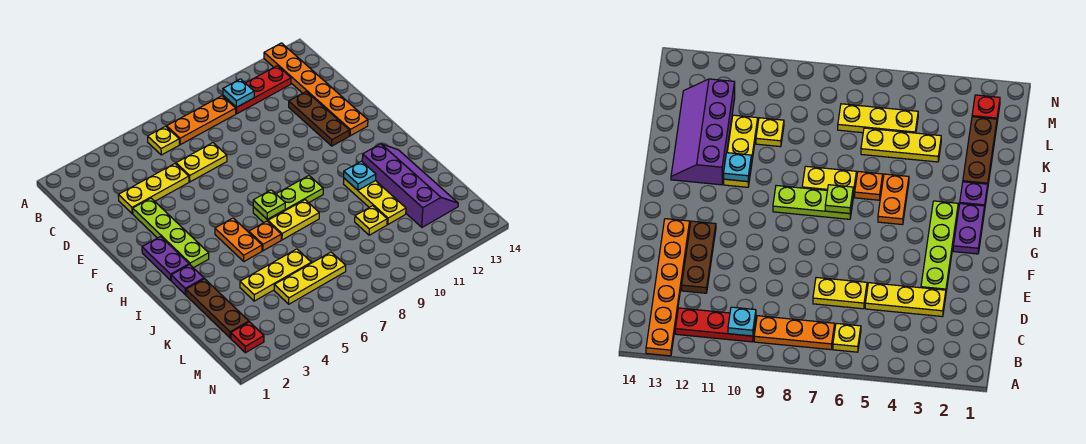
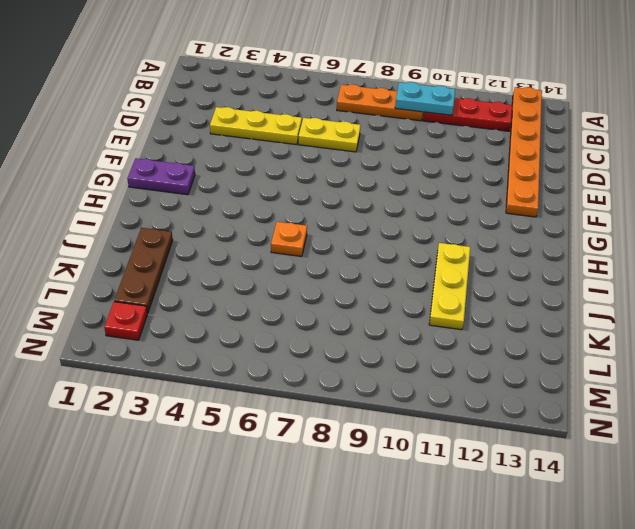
cyan plate B9:B10 level 2 -> cyan plate B10 level 2
purple plate G1:G2 level 1 -> purple plate G2:H2 level 1
none -> yellow plate B6 level 1
none -> brown plate D12:F12 level 1
none -> lime plate E3:H3 level 1

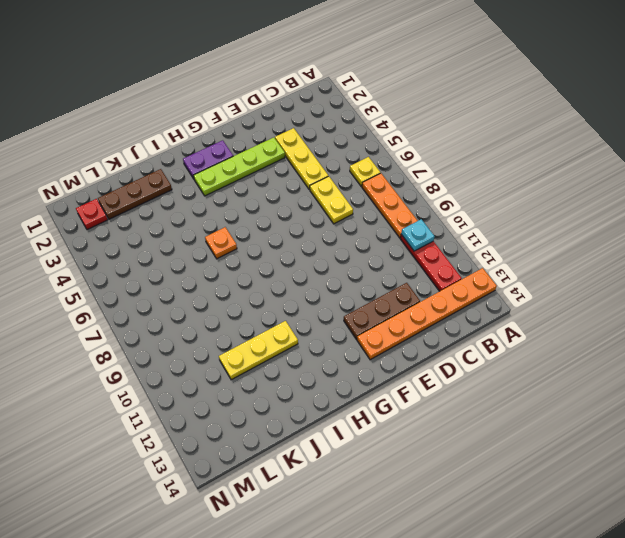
none -> orange plate H5:I5 level 1
none -> lime plate H7:H9 level 1
none -> purple plate I2 level 1

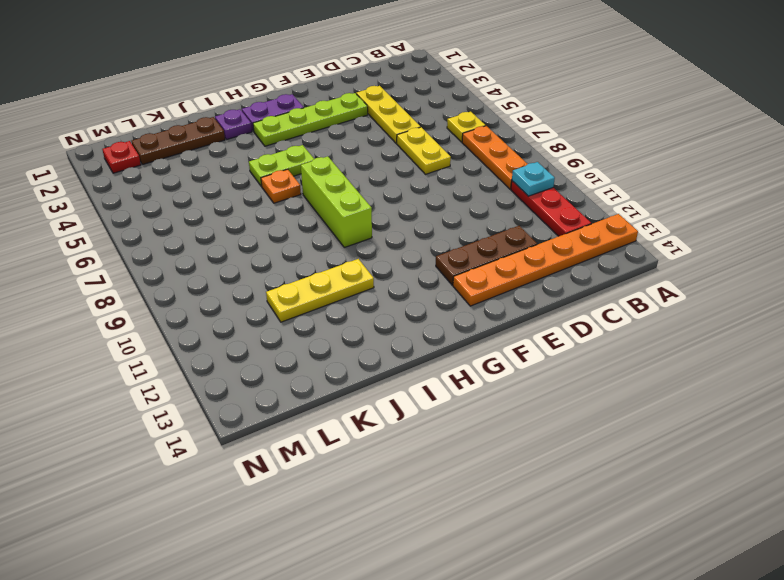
lime plate H5:I5 level 1 -> orange plate H5:I5 level 1
lime brick H7:H9 level 1 -> lime plate H7:H9 level 1
none -> yellow plate I7:I8 level 1
none -> purple slope I12:L13 level 1 top 12
none -> yellow plate K4:K6 level 1

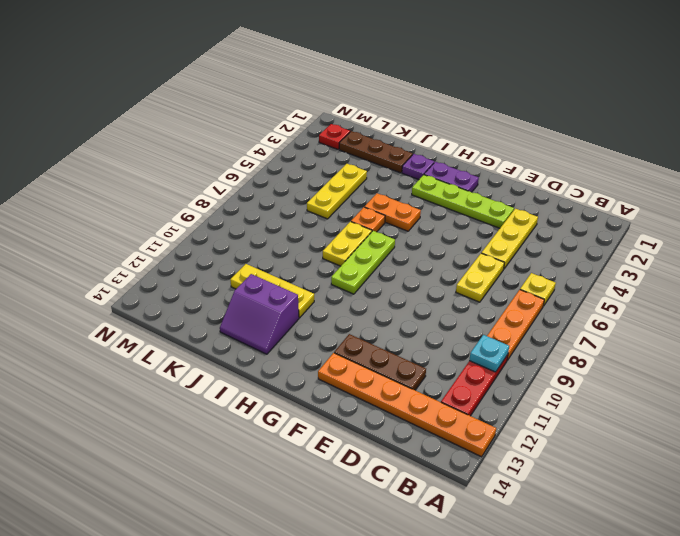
purple slope I12:J13 level 1 top 12 -> purple slope I12:L13 level 1 top 12
none -> yellow plate K10 level 1
none -> yellow plate L5:L7 level 1
none -> lime plate H7 level 2

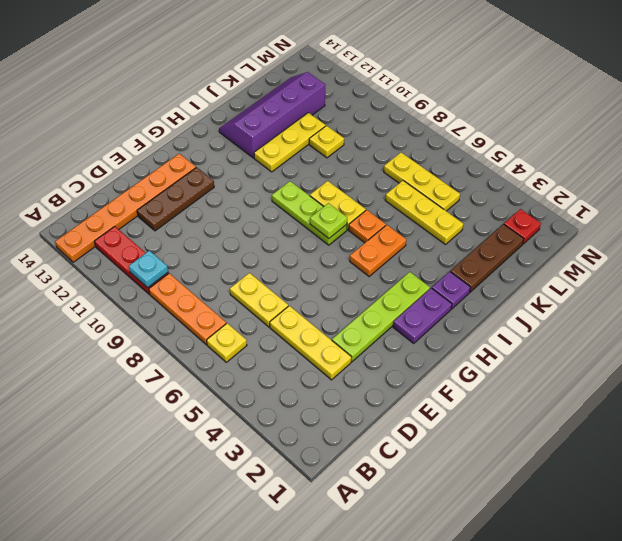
none -> cyan plate I11 level 2

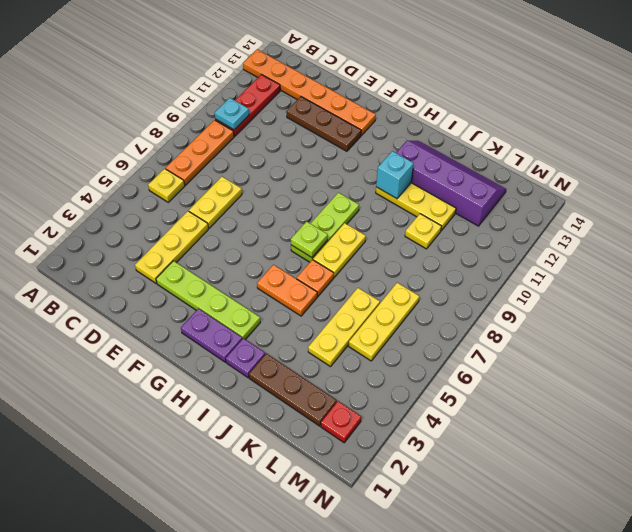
cyan brick I11 level 2 -> cyan plate I11 level 2

